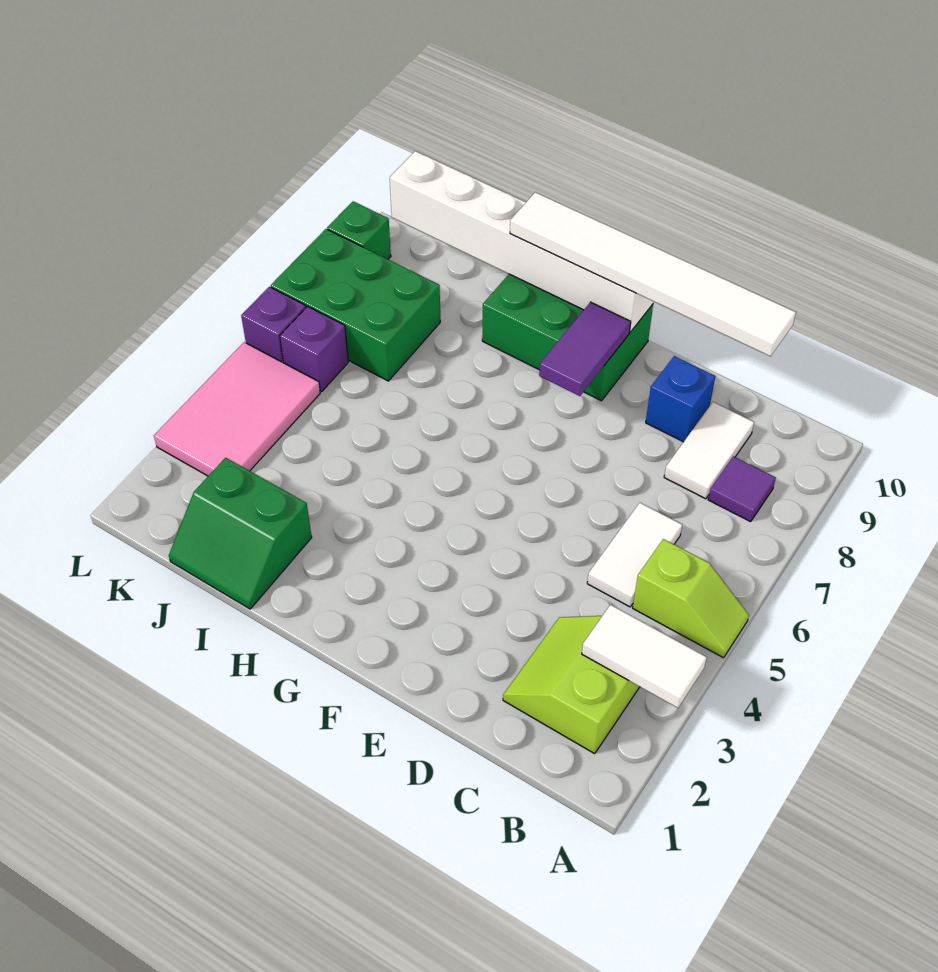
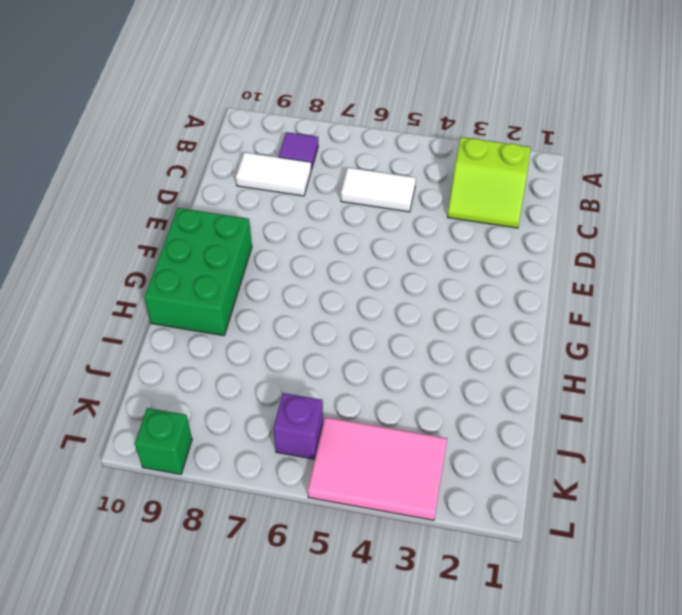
none -> lime slope A5:B5 level 1 top B
none -> blue brick D9 level 1
none -> green slope I1:J2 level 1 top 2

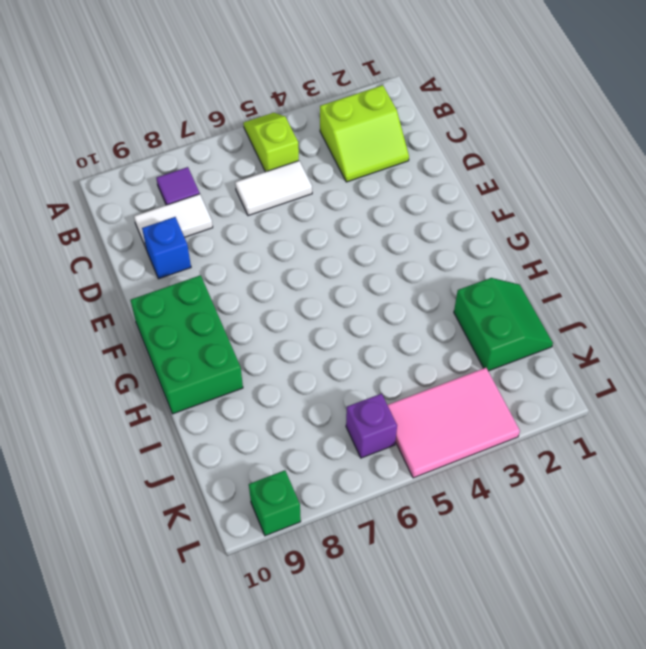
none -> green brick J7:L8 level 1
none -> purple brick L6 level 1
none -> white tile A3:B3 level 2

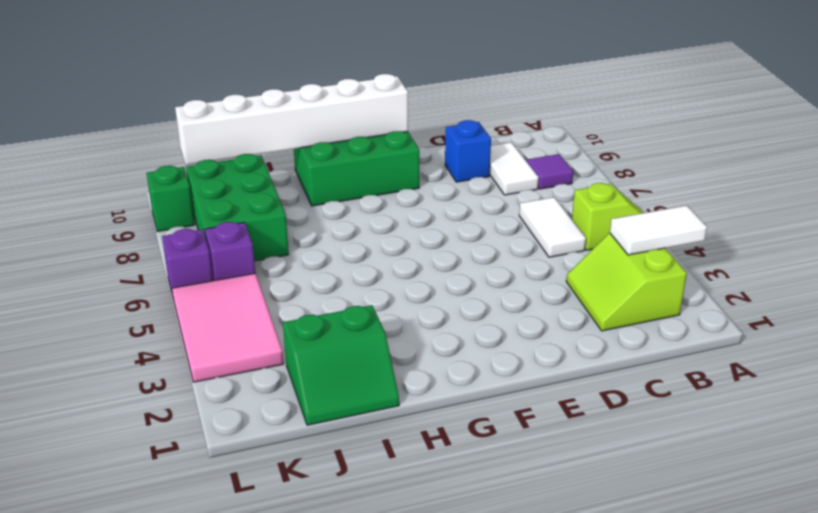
green brick J7:K9 level 1 -> green brick J7:L8 level 1
none -> purple tile F8:F9 level 2
none -> white tile C10:H10 level 3

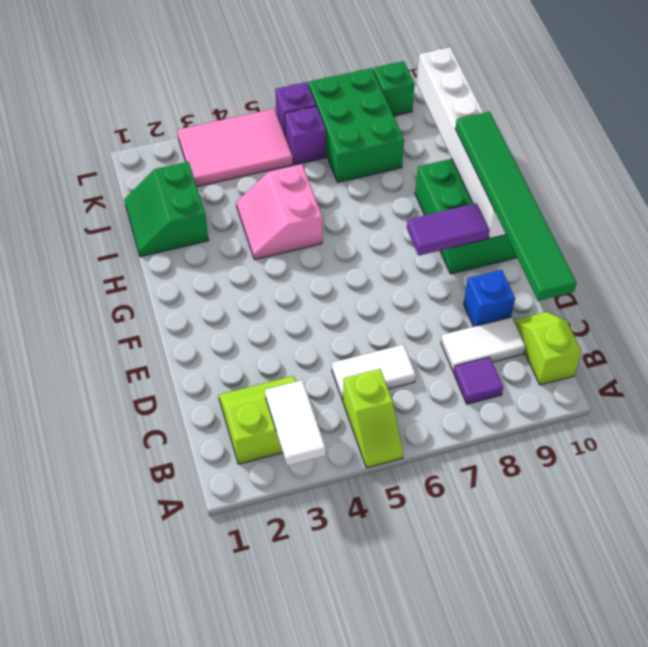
lime slope B10:C10 level 1 top B -> none
green tile C10:H10 level 3 -> white tile C10:H10 level 3
pink slope H4:I5 level 1 top 5 -> none

